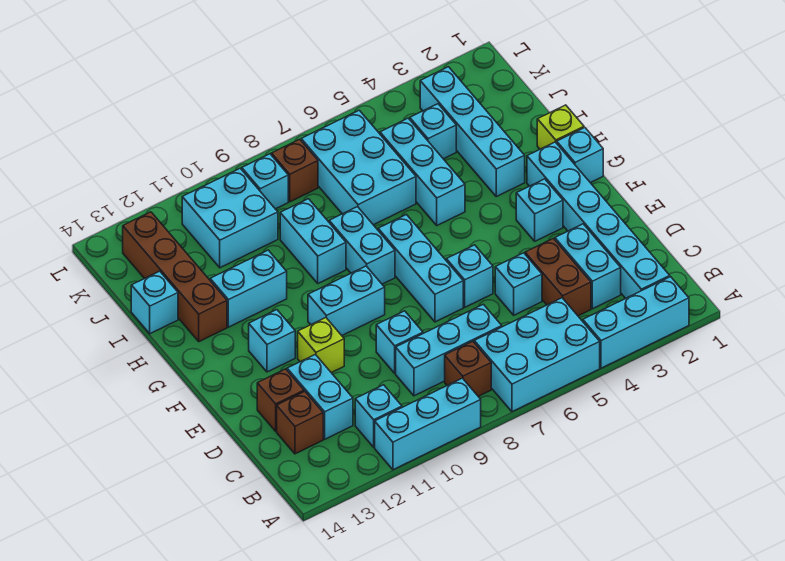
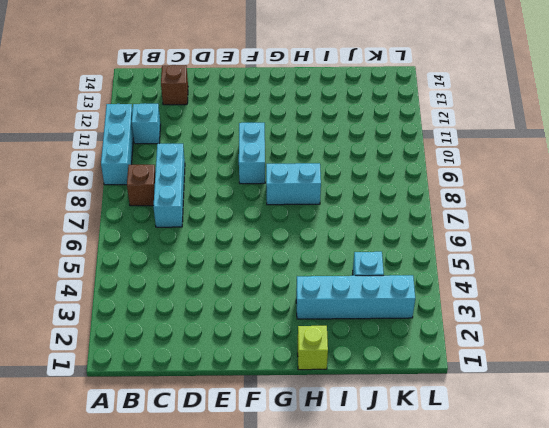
none -> cyan brick A2:A4 level 1
none -> cyan brick A5:B7 level 1
none -> cyan brick B2:G2 level 1
none -> cyan brick C3:D3 level 1

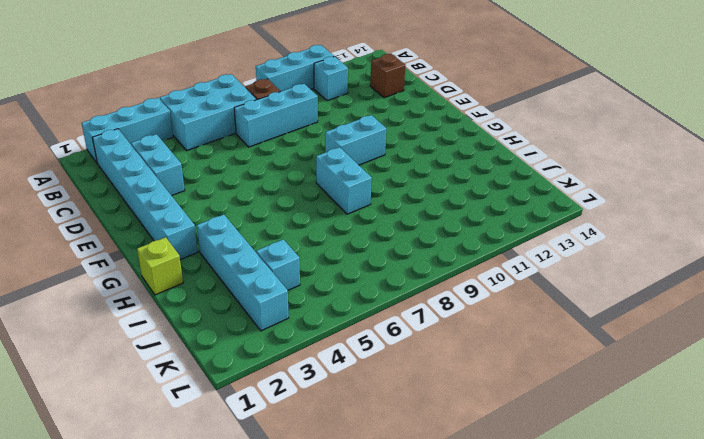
none -> brown brick C4:D4 level 1
none -> cyan brick C12:D12 level 1
none -> cyan brick D5 level 1
none -> cyan brick D9 level 1

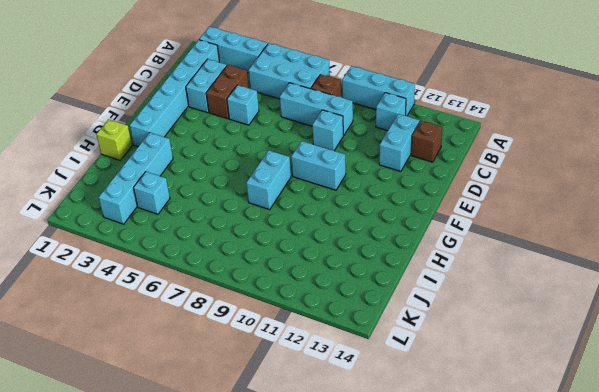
none -> brown brick D13 level 1
none -> cyan brick E6 level 1
none -> cyan brick E7:G7 level 1
none -> lime brick E11 level 1

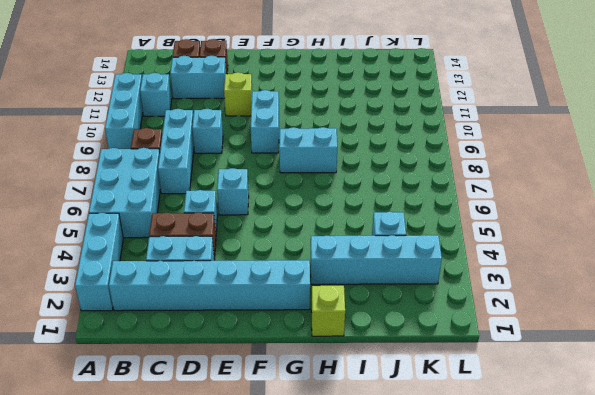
none -> cyan brick E7:G7 level 1
none -> cyan brick F3 level 1
none -> cyan brick F12 level 1
none -> cyan brick G1 level 1

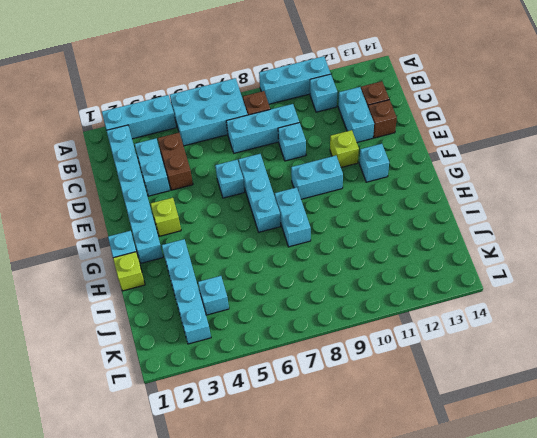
lime brick F3 level 1 -> cyan brick F3 level 1
none -> cyan brick D5 level 1
none -> cyan brick H5:J5 level 1
none -> cyan brick H9:I9 level 1
none -> cyan brick H11:H12 level 1

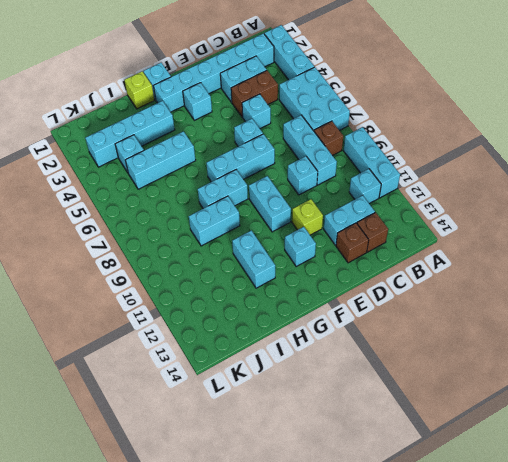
none -> brown brick H13:K13 level 1
none -> cyan brick I6:K7 level 1
none -> cyan brick I14 level 1
none -> cyan brick J10:K11 level 1

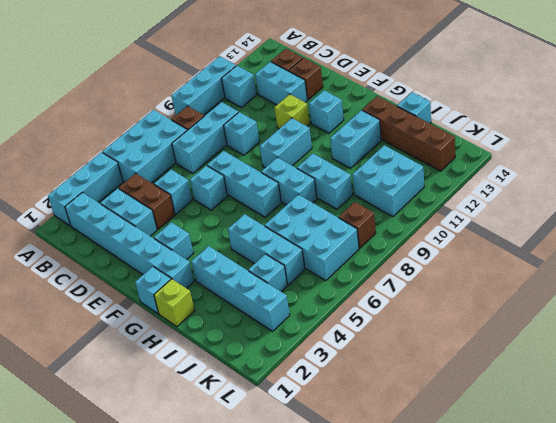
none -> cyan brick K9 level 1

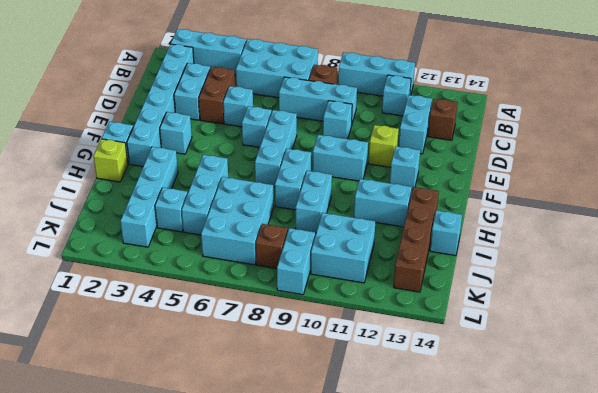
cyan brick K9:L9 level 1 -> cyan brick K9 level 1
none -> brown brick D13 level 1

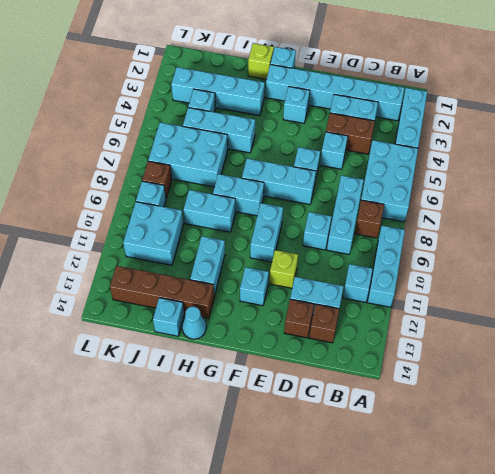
cyan cone H14 level 1 -> none

